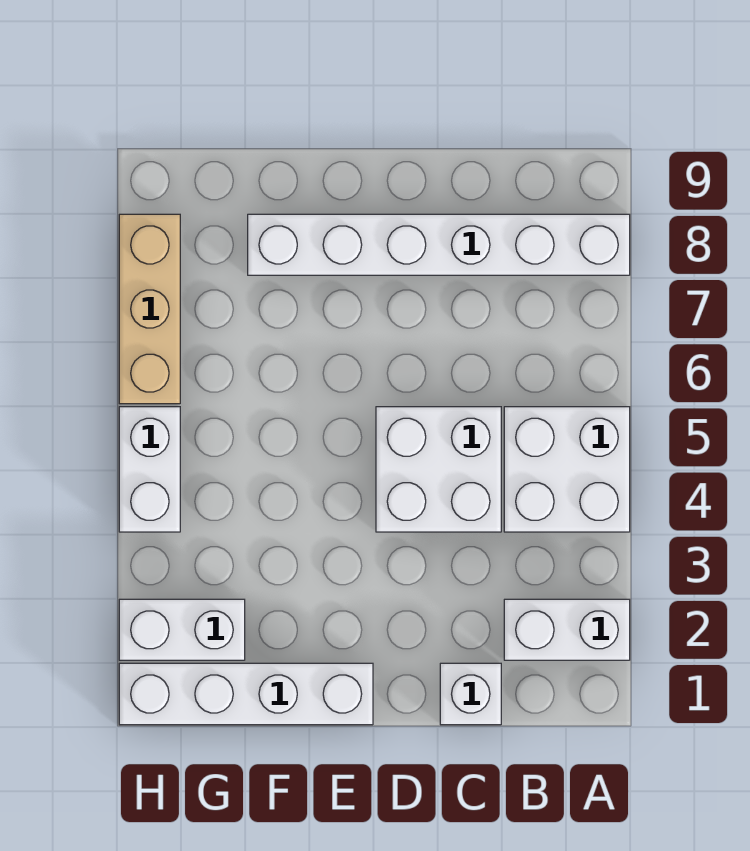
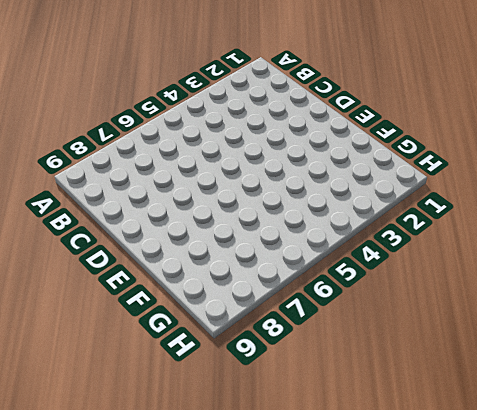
none -> white brick A2:B2 level 1
none -> white brick A4:B5 level 1

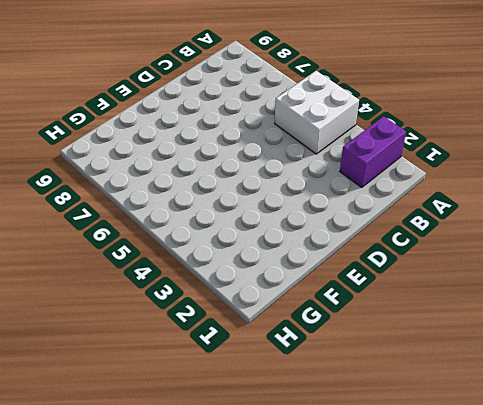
purple brick A2:B2 level 1 -> white brick A2:B2 level 1
none -> white brick A8:F8 level 1
none -> white brick C1 level 1

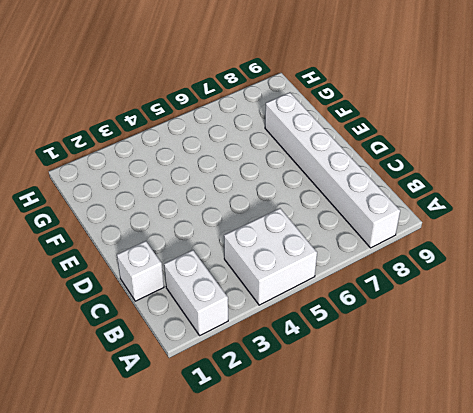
none -> white brick C4:D5 level 1
none -> white brick E1:H1 level 1

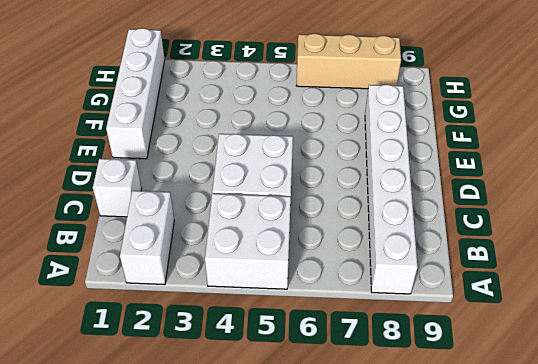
none -> white brick G2:H2 level 1
none -> white brick H4:H5 level 1

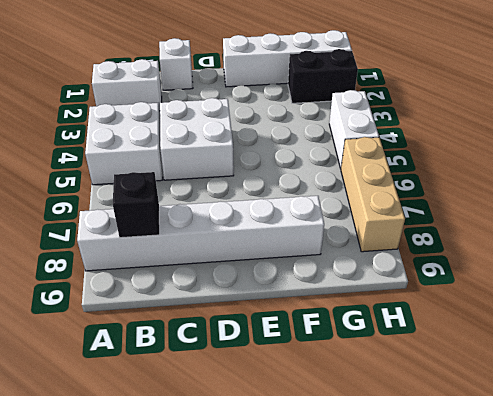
black brick B8 level 2 -> none
black brick G2:H2 level 1 -> white brick G2:H2 level 1

